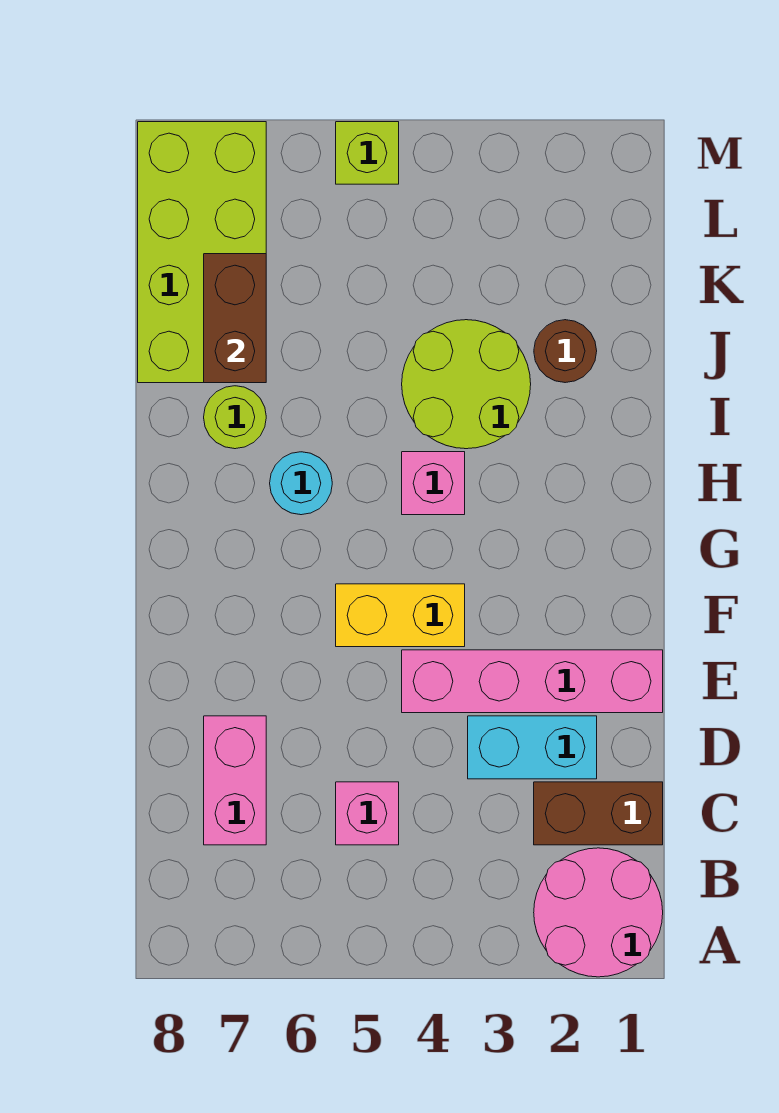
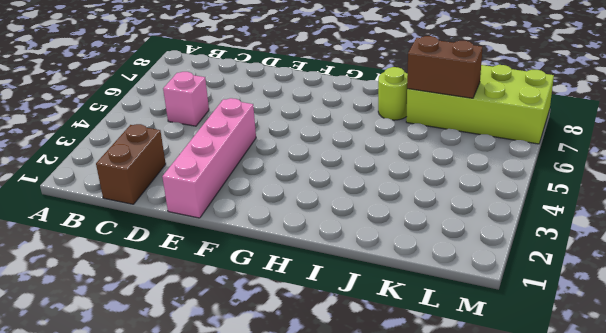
none -> pink round brick A1:B2 level 1
none -> pink brick C7:D7 level 1
none -> cyan brick D2:D3 level 1

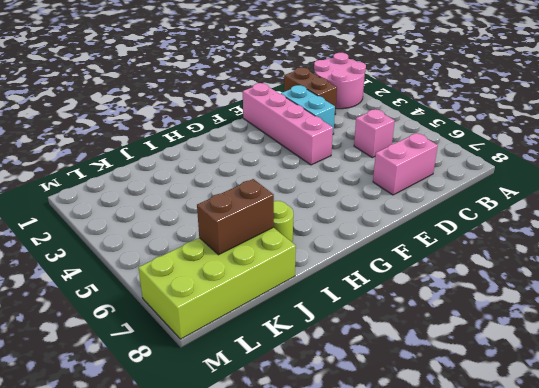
none -> yellow brick F4:F5 level 1
none -> pink brick H4 level 1
none -> cyan round brick H6 level 1

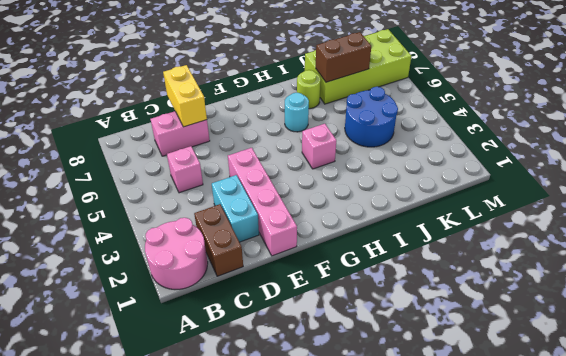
yellow brick D7:D8 level 2 -> yellow brick F4:F5 level 1
blue round brick J4:K5 level 1 -> lime round brick I3:J4 level 1
none -> brown round brick J2 level 1
none -> lime brick M5 level 1

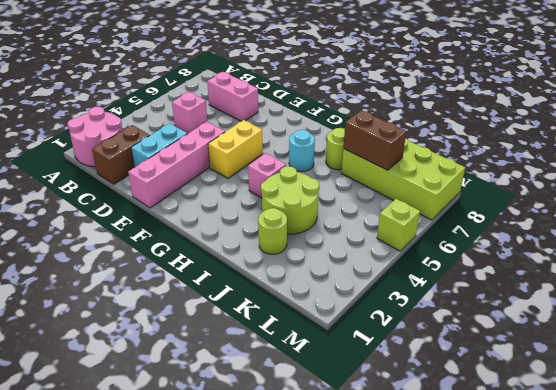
lime round brick J2 level 1 -> brown round brick J2 level 1

